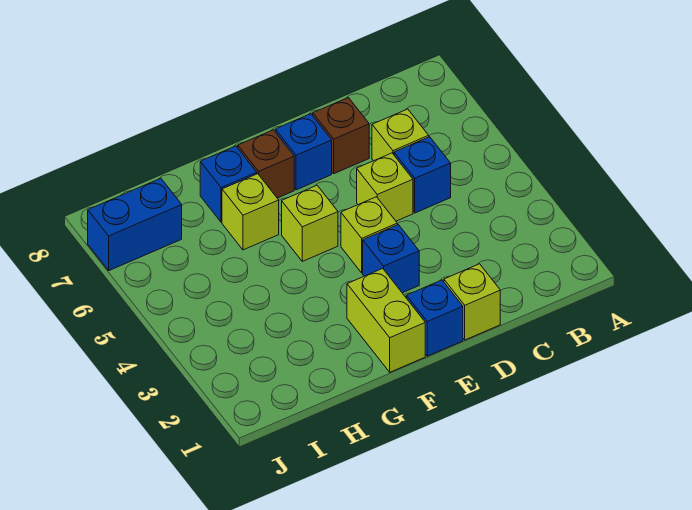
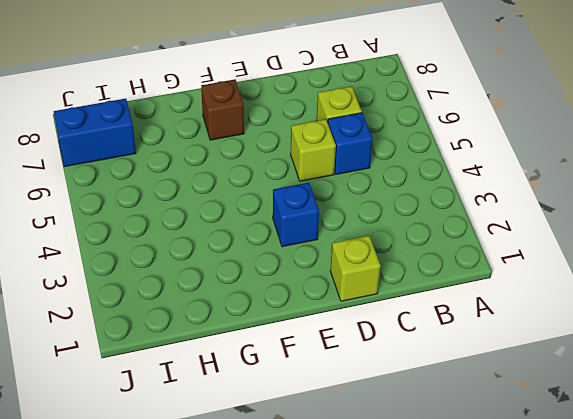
none -> brown brick D7 level 1
none -> blue brick E1 level 1
none -> lime brick E4 level 1

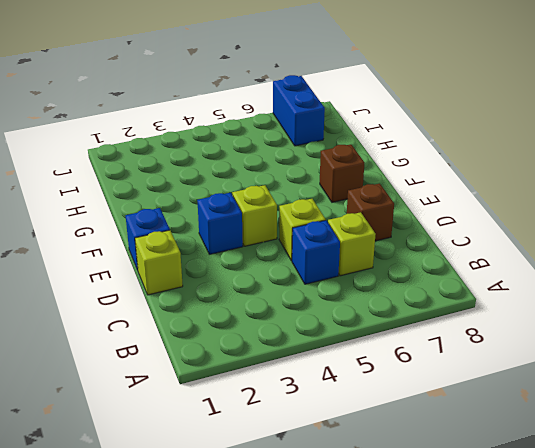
none -> blue brick E7 level 1
none -> lime brick F1:F2 level 1
none -> lime brick F5 level 1

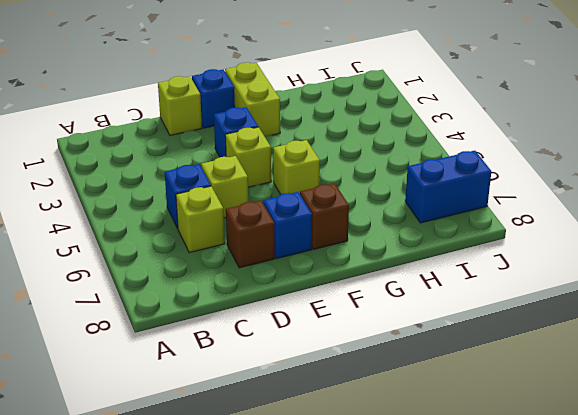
none -> lime brick G6 level 1
none -> blue brick G7 level 1

